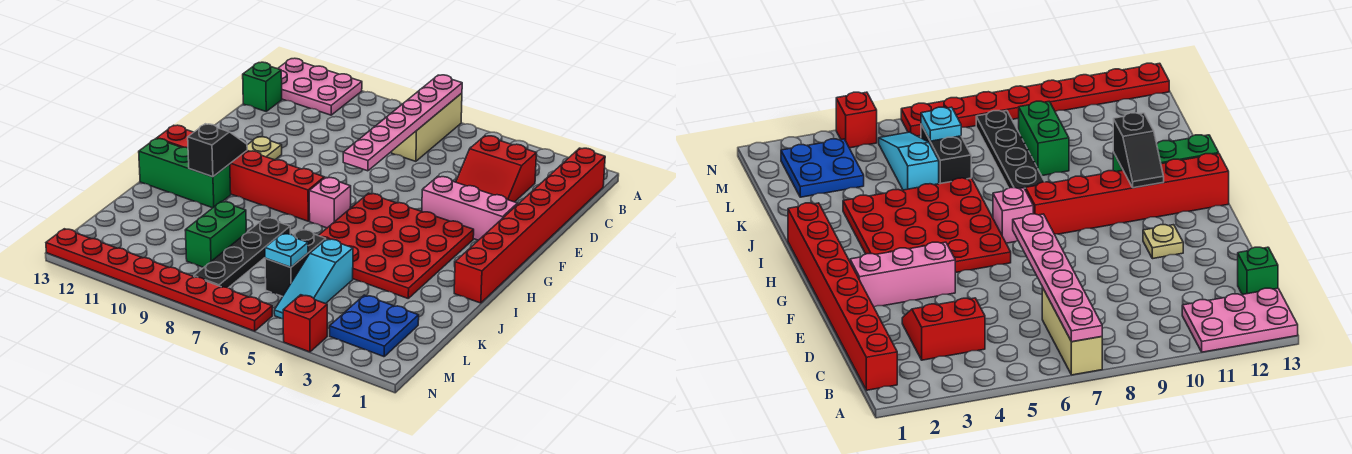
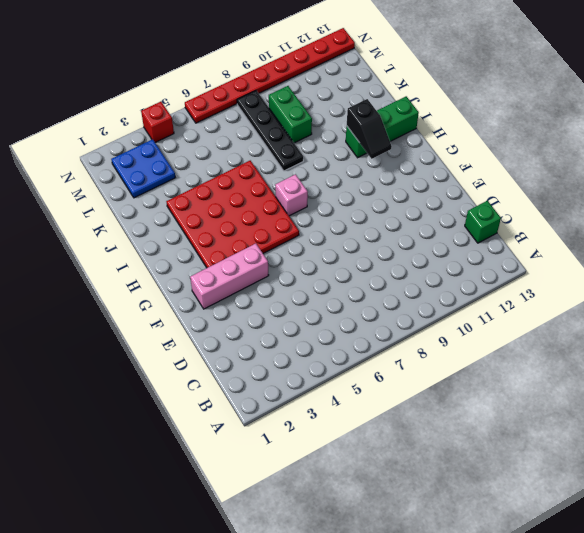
none -> tan brick A7:C7 level 1
none -> pink plate A11:B13 level 1
none -> red brick B1:I1 level 1

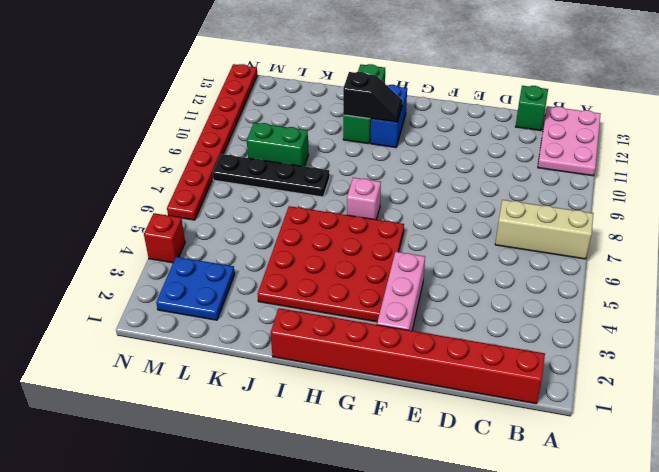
blue brick H11:H12 level 1 -> red brick H8:H13 level 1
none -> red slope C3:D4 level 1 top C
none -> tan plate F11 level 1
none -> cyan slope K5:M5 level 1 top K

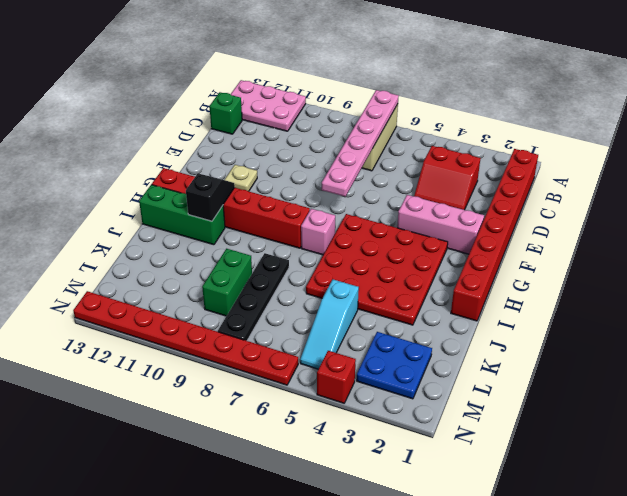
none -> black brick K6:L6 level 1
none -> cyan plate L6 level 2

